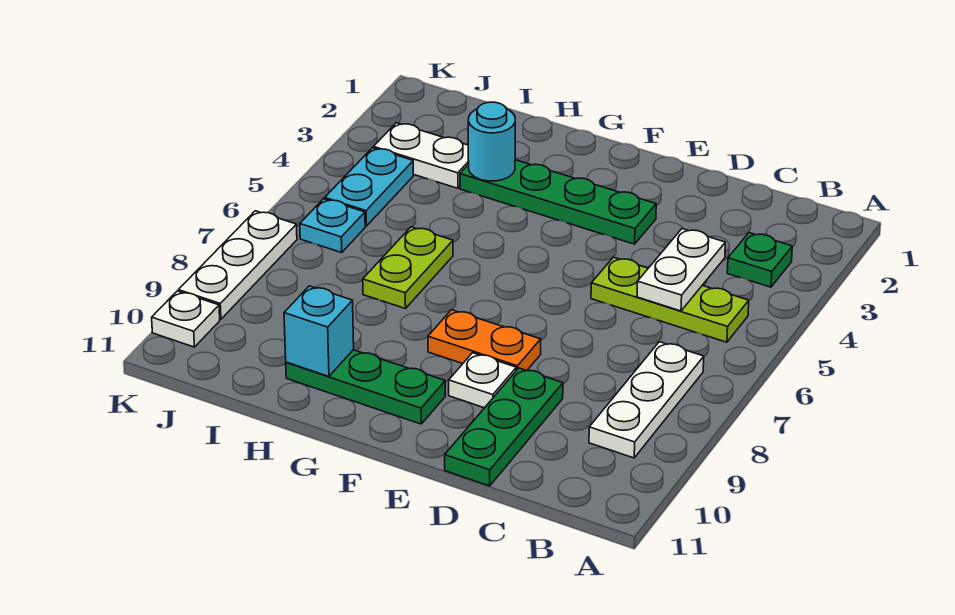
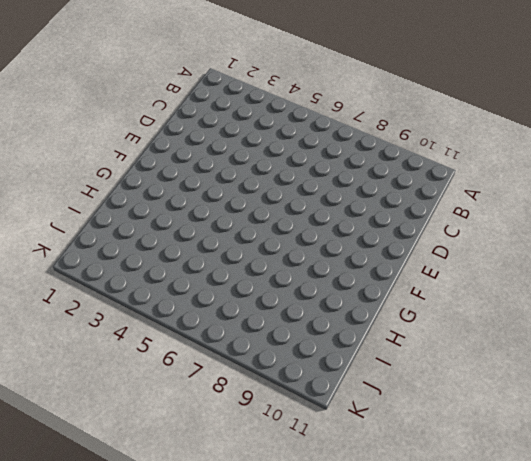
none -> green plate B3 level 1
none -> lime plate B5:D5 level 1
none -> white plate B7:B9 level 1

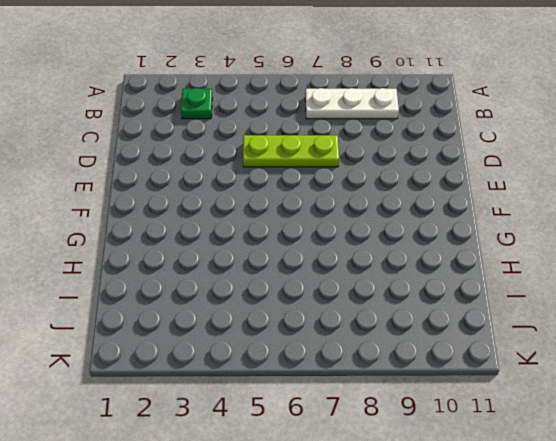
lime plate D5:D7 level 1 -> lime plate B5:D5 level 1
none -> green plate D9:D11 level 1
none -> green plate E3:H3 level 1
none -> orange plate E8:F8 level 1

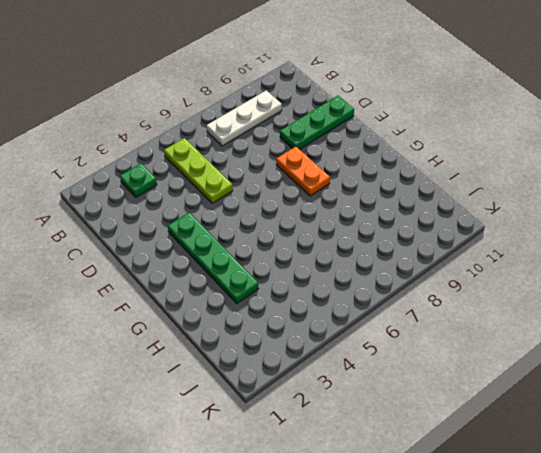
none -> white plate E9 level 1
none -> green plate F10:H10 level 1
none -> lime plate H6:H7 level 1

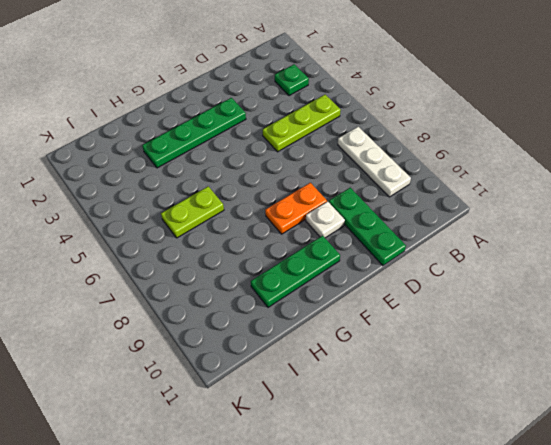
lime plate H6:I6 level 1 -> lime plate H6:H7 level 1
none -> white plate I3:J3 level 1
none -> cyan plate J4:J5 level 1
none -> cyan plate J6 level 1

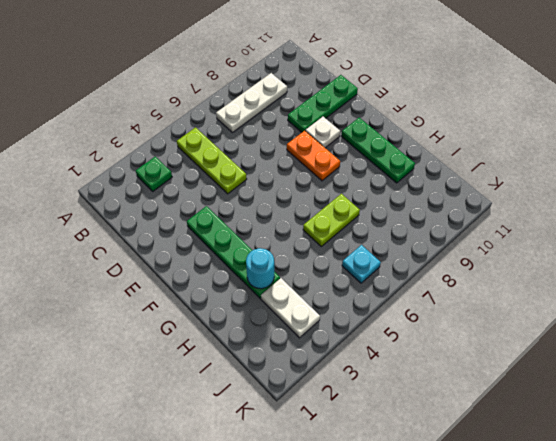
none -> cyan plate J4:J5 level 1
none -> white plate K7:K9 level 1
none -> white plate K10 level 1

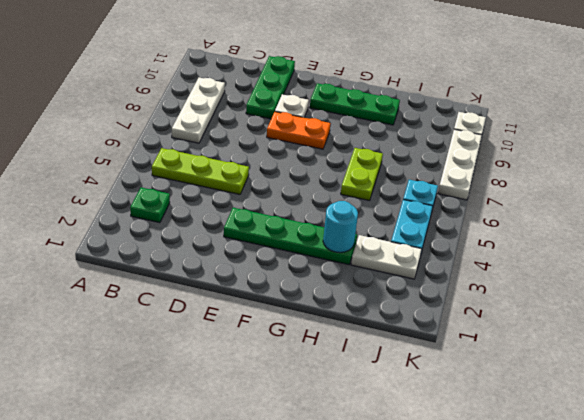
none -> white plate C4:C5 level 2
none -> cyan brick H10 level 2

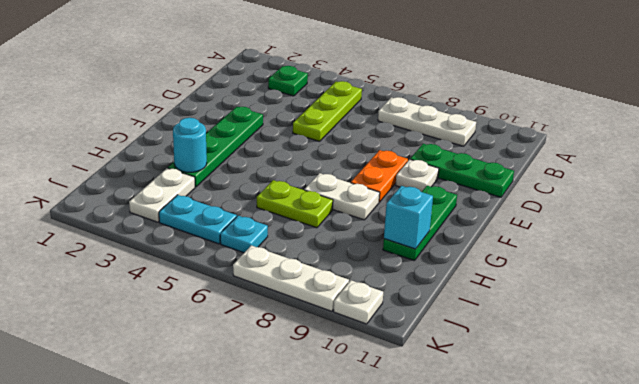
white plate G7:G8 level 1 -> white plate C4:C5 level 2

